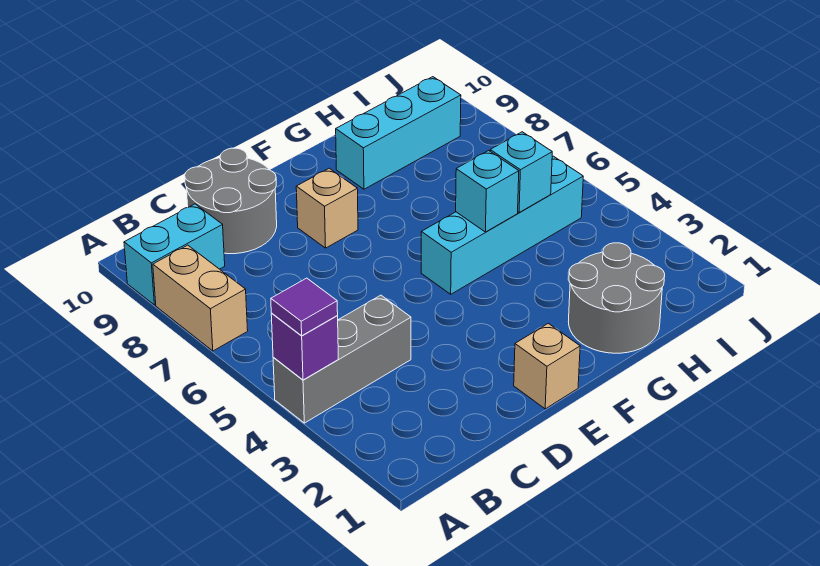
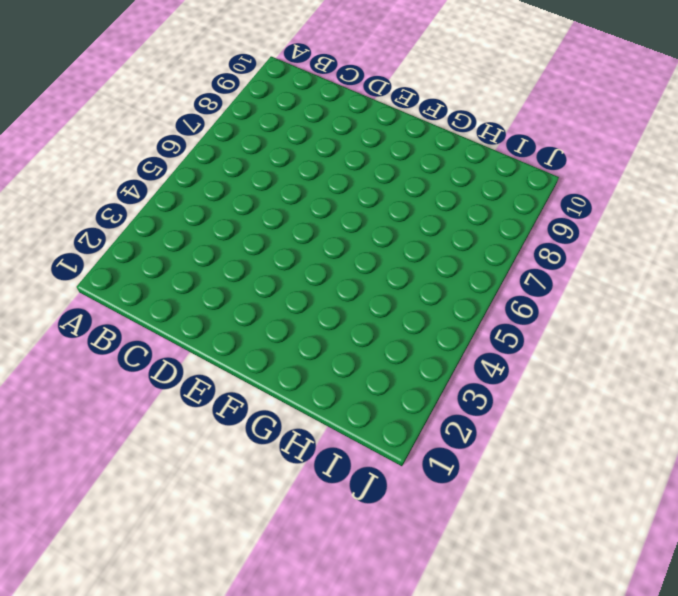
none -> grey brick A4:C4 level 1
none -> tan brick A7:A8 level 1
none -> cyan brick A9:B9 level 1

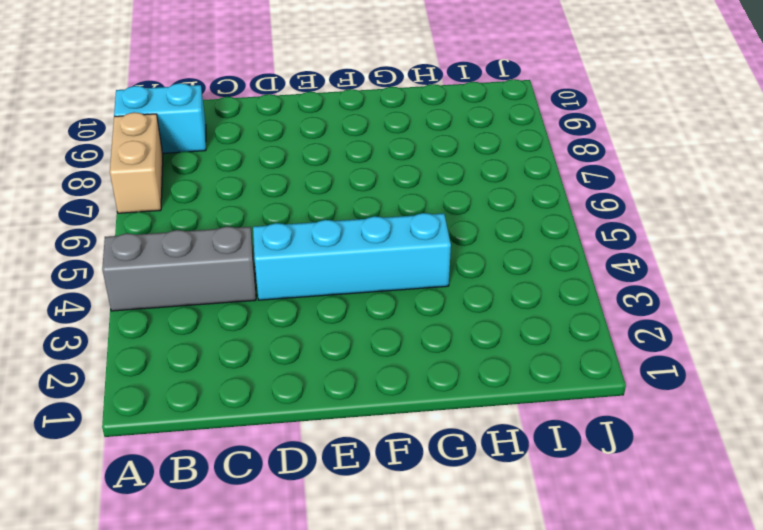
cyan brick D4:G4 level 1 -> cyan brick F5:I5 level 1
none -> grey round brick C9:D10 level 1
none -> tan brick E1 level 1
none -> tan brick E8 level 1

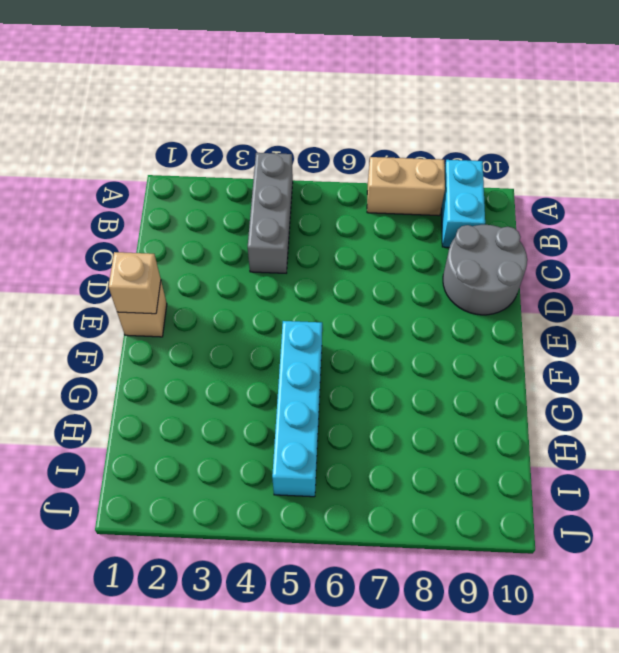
tan brick E1 level 2 -> tan brick E8 level 1
none -> grey round brick G1:H2 level 1
none -> cyan brick G9:I9 level 1
none -> purple brick A4 level 2

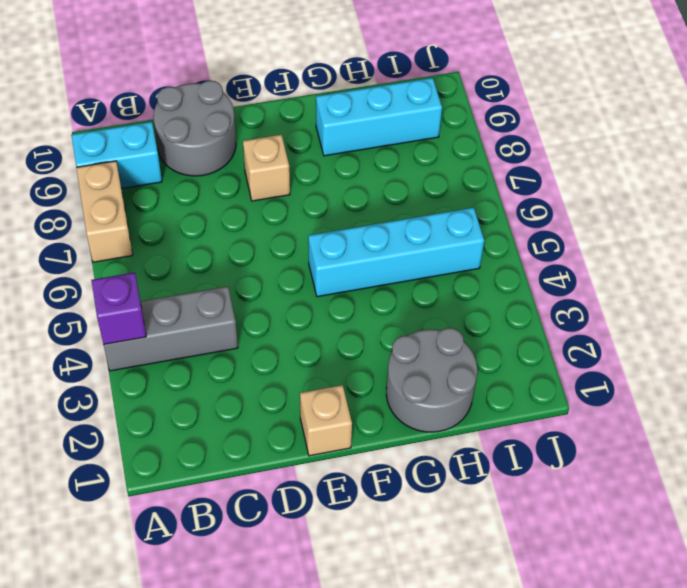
none -> cyan brick G5 level 2
none -> cyan brick H5 level 2
none -> purple tile A4 level 3

